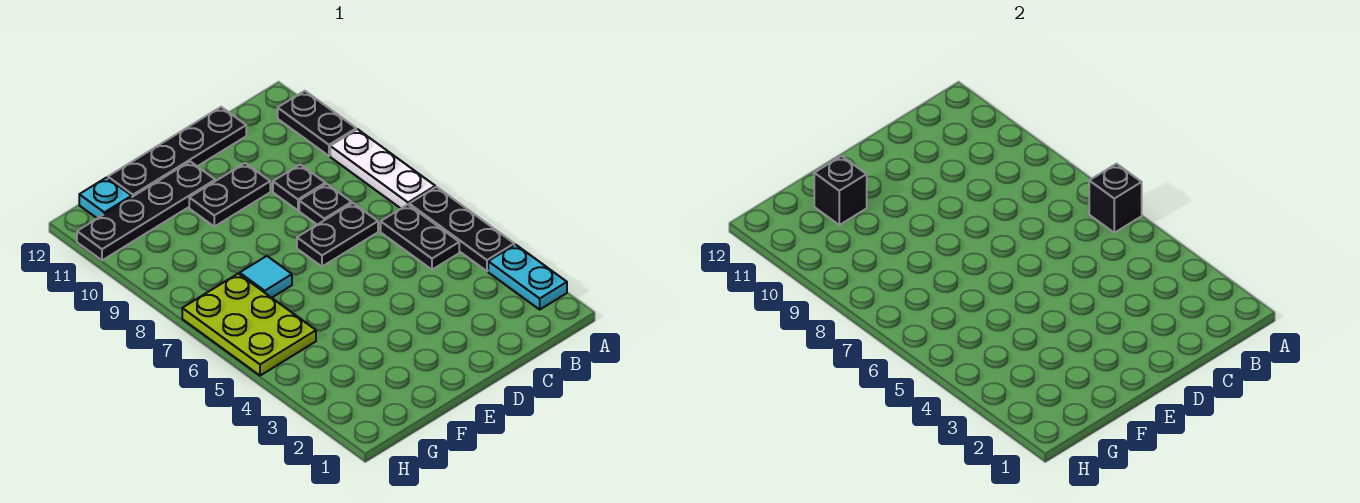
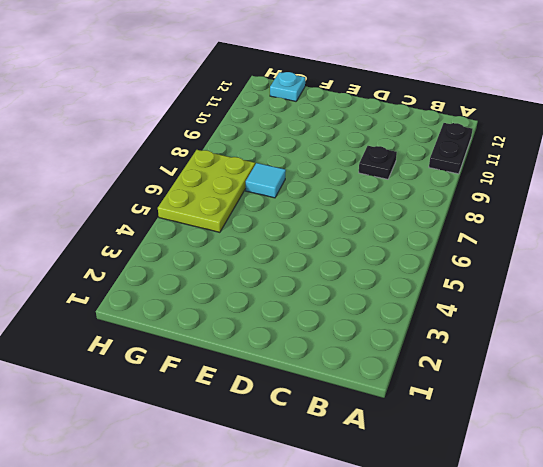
none -> cyan plate A2:A3 level 1
none -> black plate A4:A6 level 1
none -> white plate A7:A9 level 1

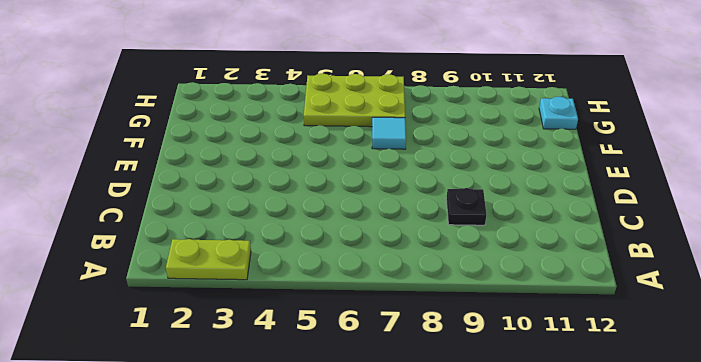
lime plate A2:A3 level 1 -> cyan plate A2:A3 level 1
none -> black plate A4:A6 level 1
none -> white plate A7:A9 level 1
none -> black plate A10:A11 level 1

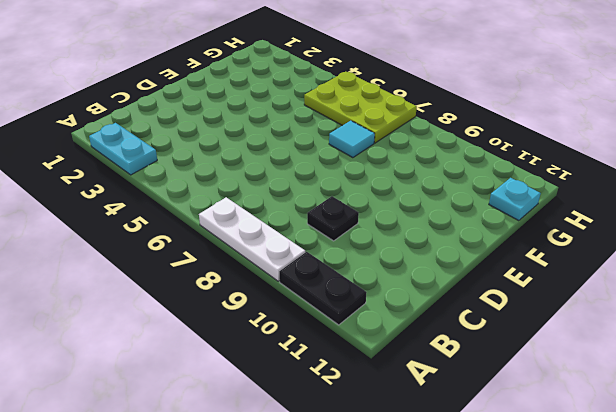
none -> black plate A4:A6 level 1
none -> black plate B5:B6 level 1
none -> black plate C7:D7 level 1

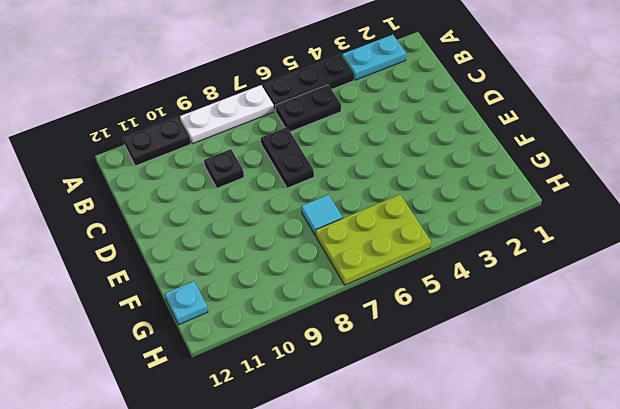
none -> black plate C8 level 1
none -> black plate C12:F12 level 1
none -> black plate D10:E10 level 1

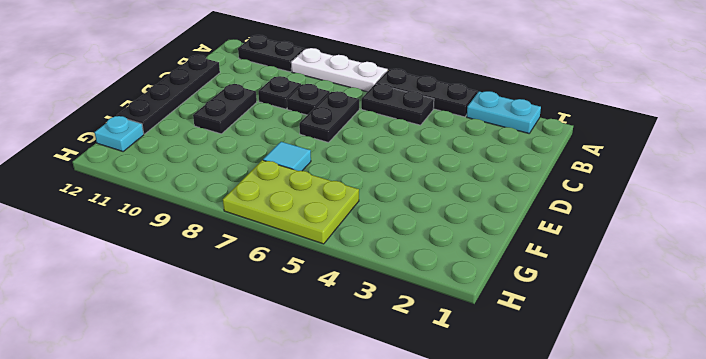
none -> black plate E11:H11 level 1
none -> black brick A6 level 2
none -> black brick F11 level 2

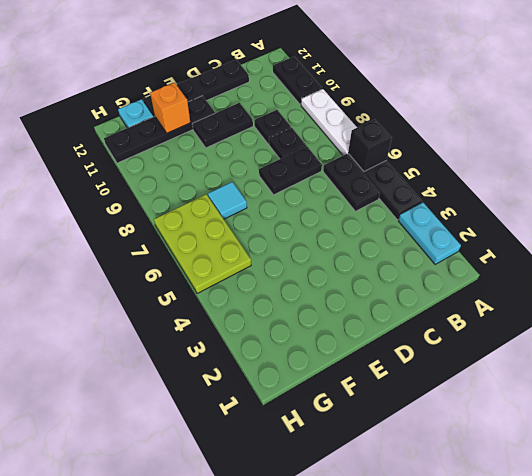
orange brick F11 level 2 -> black brick F11 level 2

